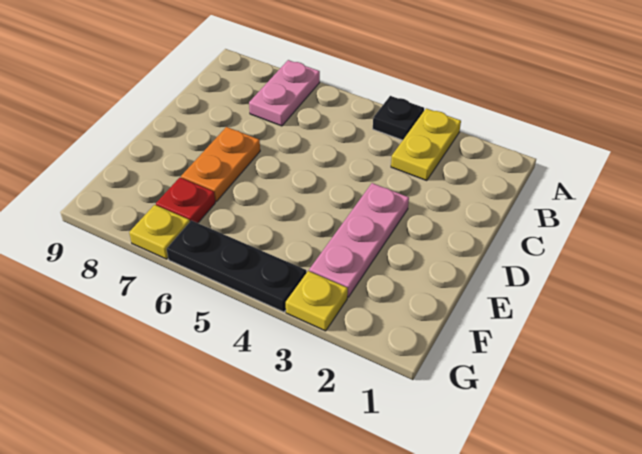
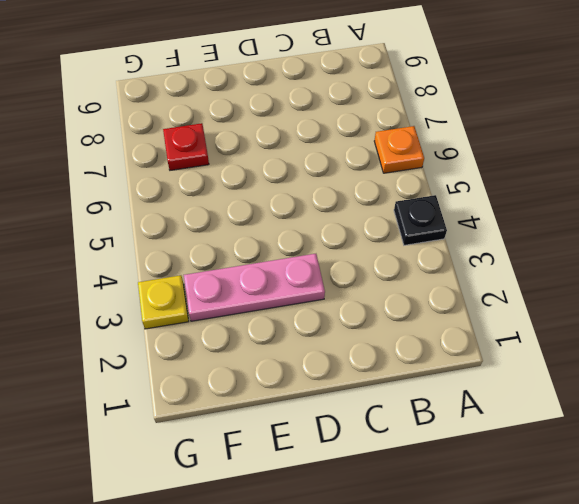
orange plate A6 level 1 -> none
none -> yellow plate A3:B3 level 1
none -> pink plate A7:B7 level 1

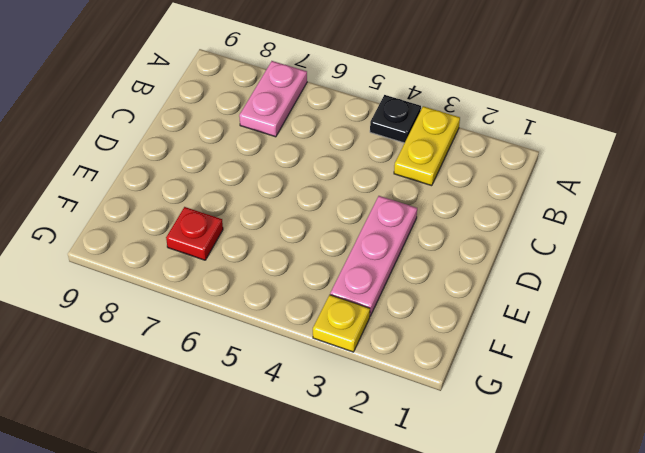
none -> orange plate D7:E7 level 1
none -> black plate G4:G6 level 1

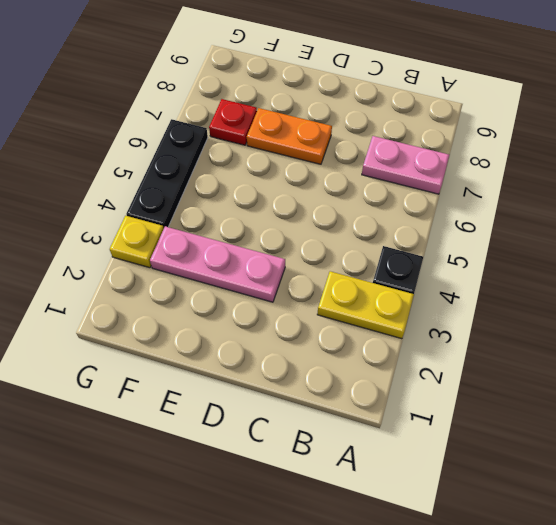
none -> yellow plate G7 level 1

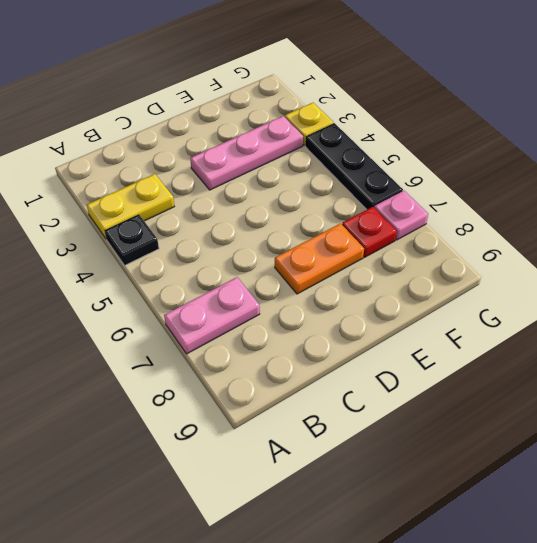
pink plate G7 level 1 -> yellow plate G7 level 1

